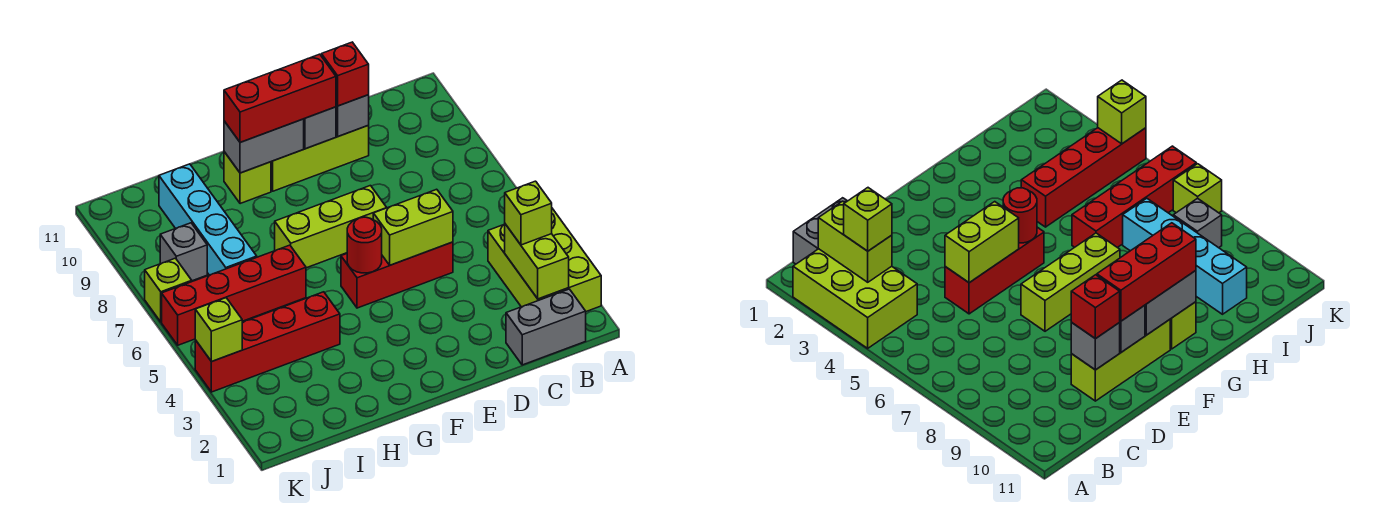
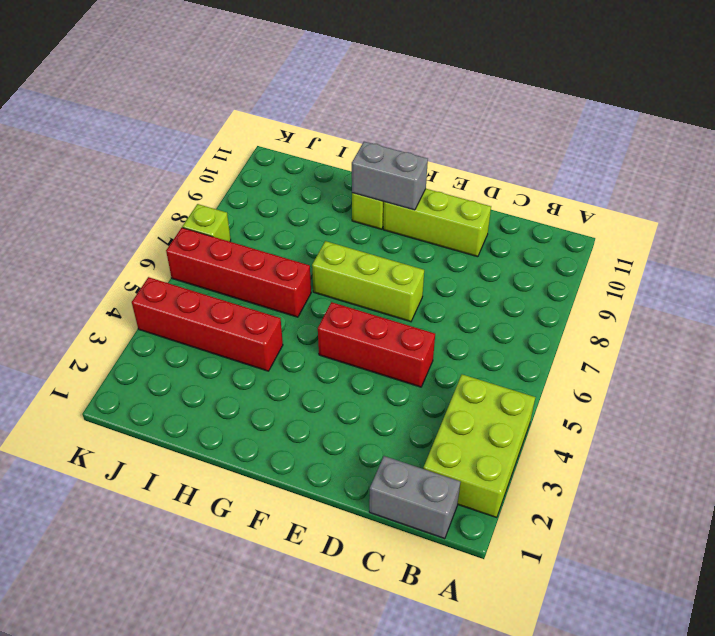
none -> cyan brick I7:I10 level 1
none -> grey brick J8 level 1
none -> lime brick B2:B3 level 2

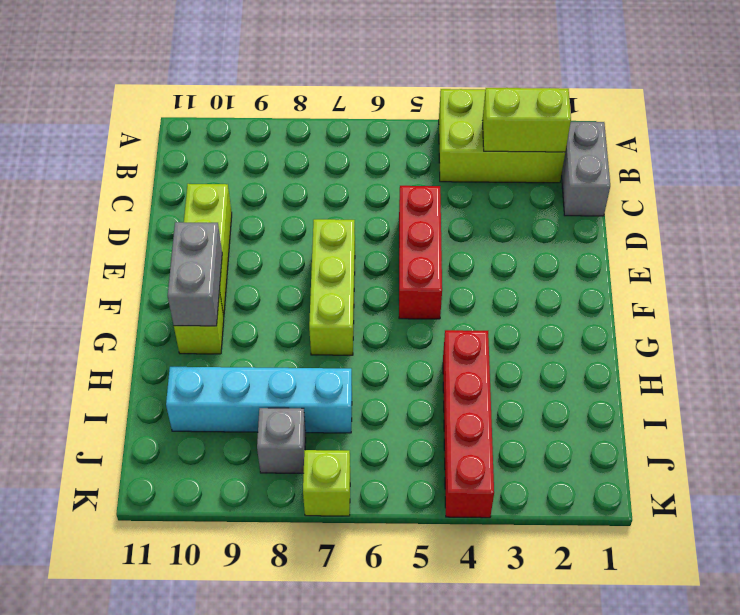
none -> red brick H6:K6 level 1
none -> lime brick D5:E5 level 2
none -> grey brick D10 level 2

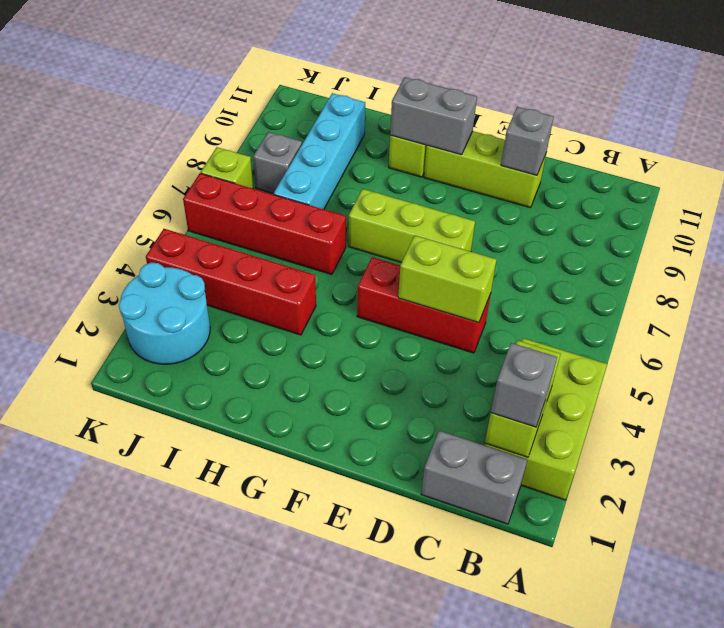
grey brick B2 level 3 -> grey brick E10 level 2
cyan round brick J2:K3 level 1 -> none
none -> red round brick F5 level 2
none -> lime brick K4 level 2
none -> lime brick B3 level 3

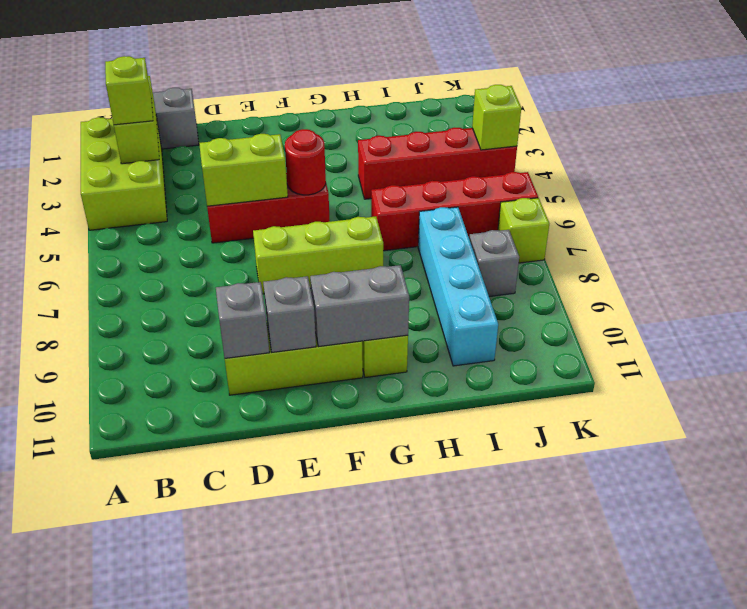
none -> red brick D10 level 3
none -> red brick E10:G10 level 3

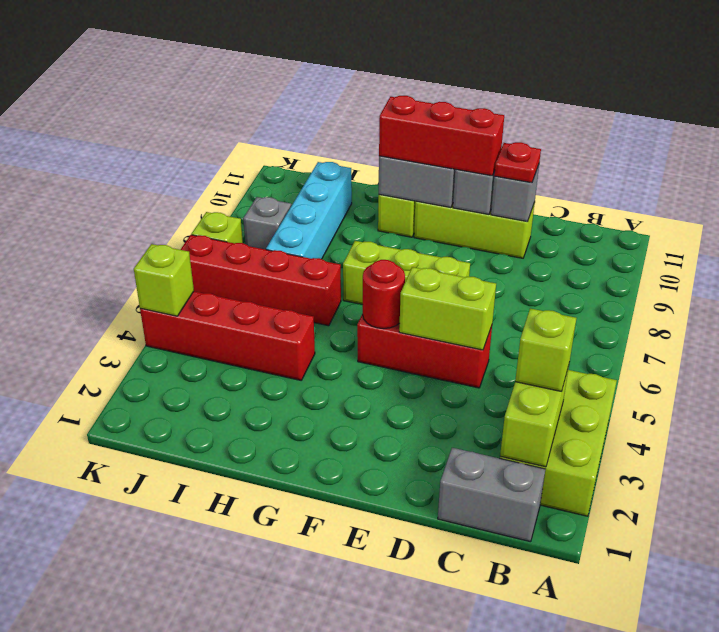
red plate D10 level 3 -> red brick D10 level 3

